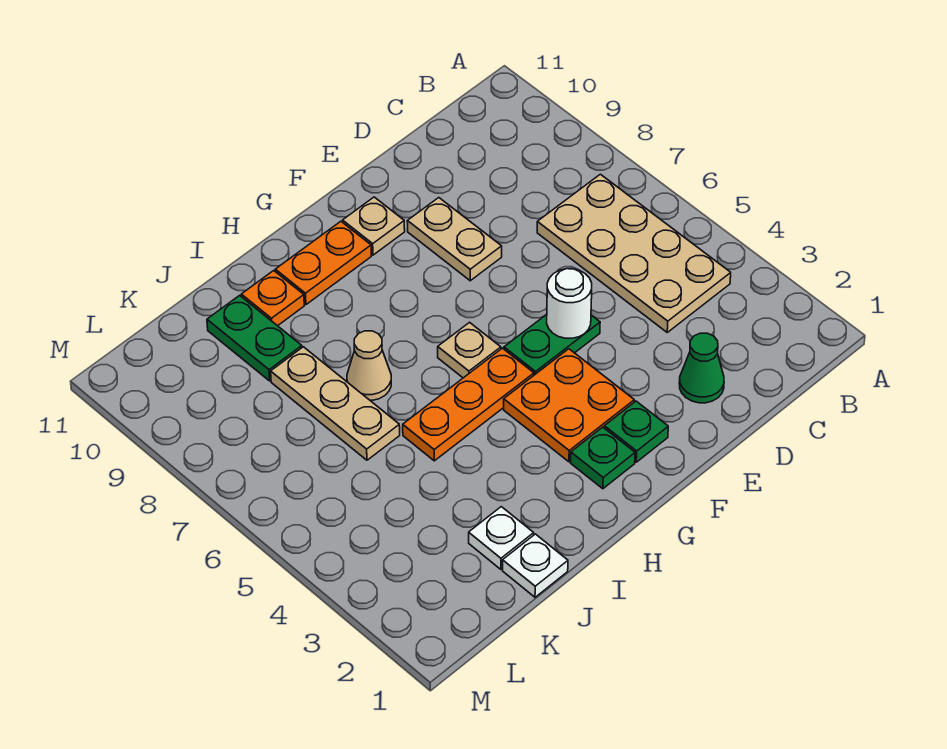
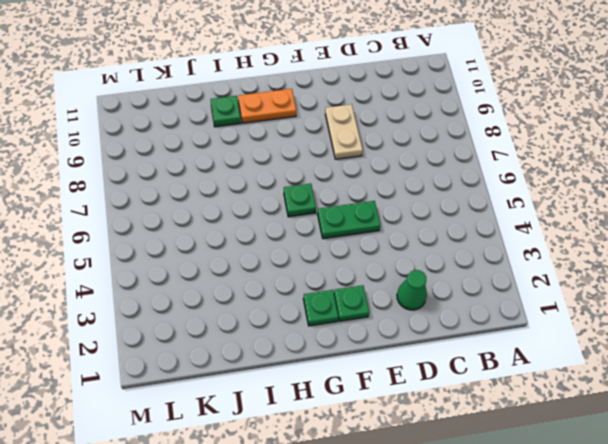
green plate G6 level 1 -> tan plate G6 level 1
green plate I10 level 1 -> orange plate I10 level 1
none -> tan plate B4:C7 level 1
none -> orange plate F3:G4 level 1
none -> tan plate F10 level 1

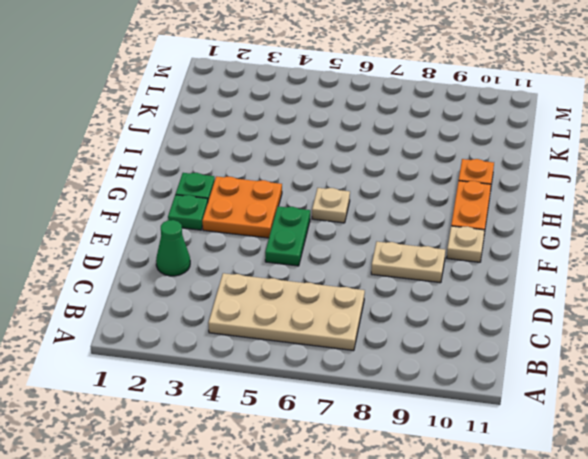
none -> orange plate G5:I5 level 1
none -> tan cone I7 level 1
none -> white plate J1 level 1

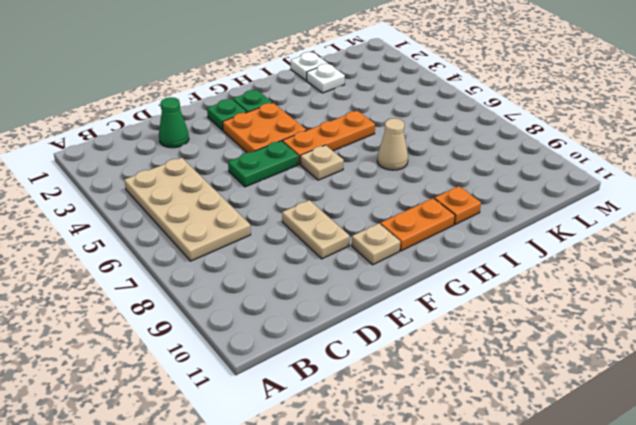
none -> tan plate J6:J8 level 1
none -> green plate J9:J10 level 1
none -> white round brick E5 level 2

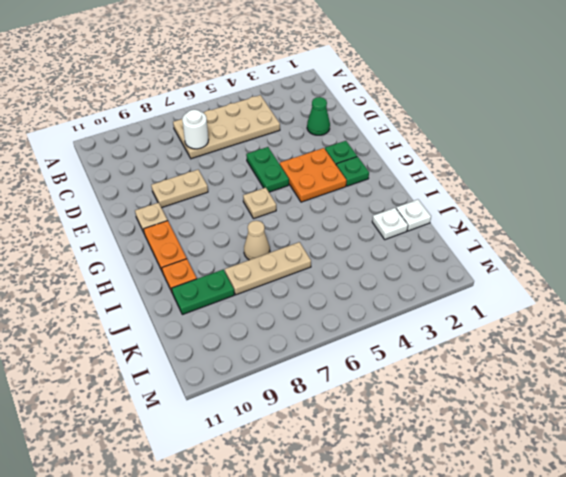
white round brick C7 level 2 -> white round brick E5 level 2
none -> orange plate G5:I5 level 1

